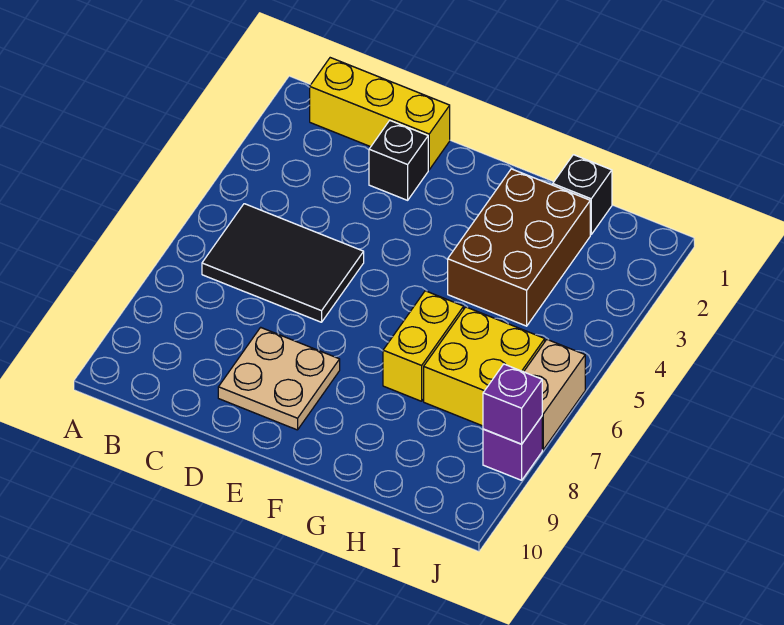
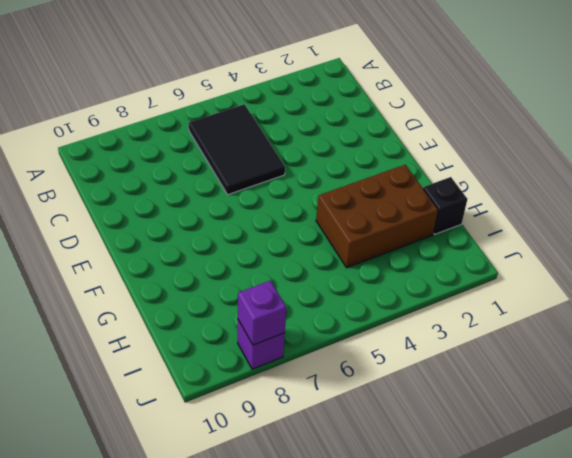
none -> yellow brick B1:D1 level 1
none -> black brick D2 level 1

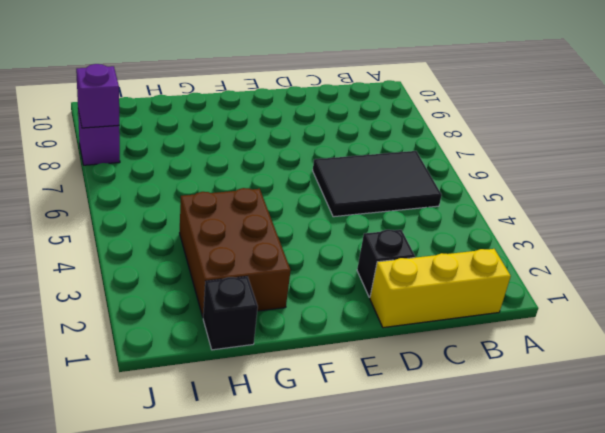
none -> tan plate D8:E9 level 1
none -> yellow brick G6:G7 level 1

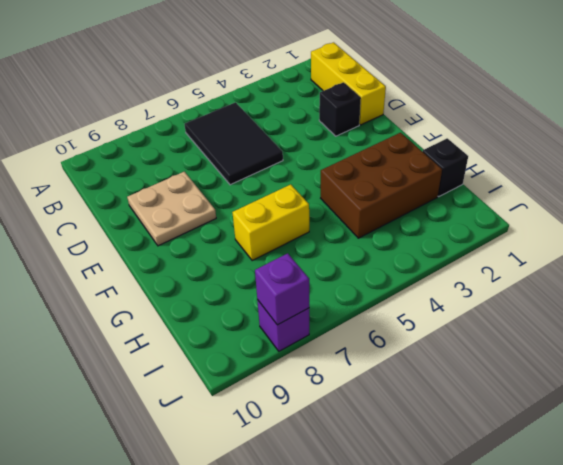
none -> yellow brick H6:I7 level 1
none -> tan brick J6:J7 level 1

